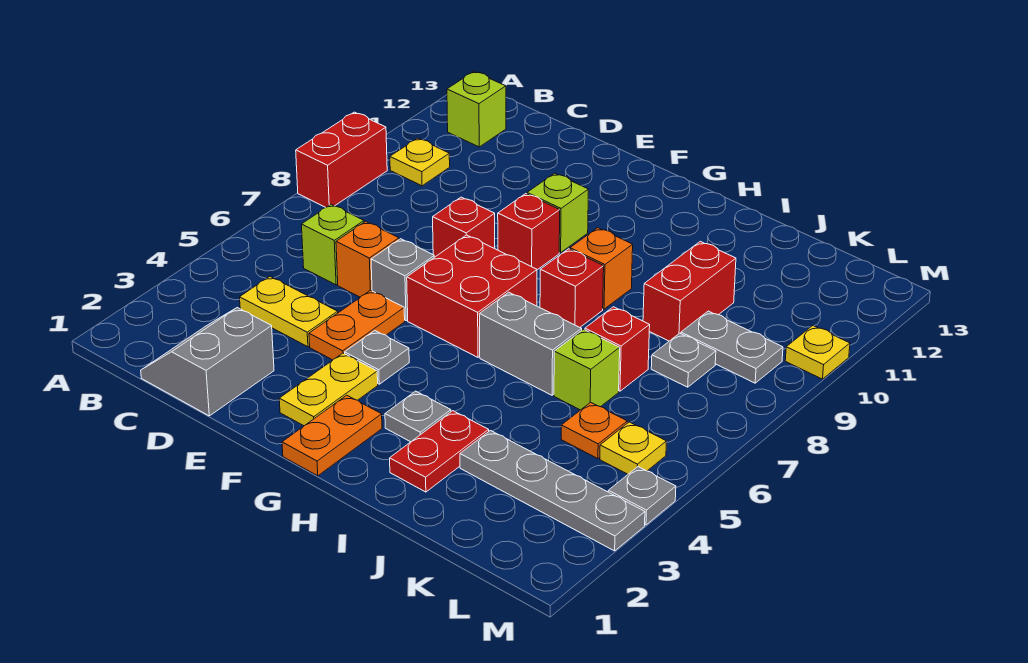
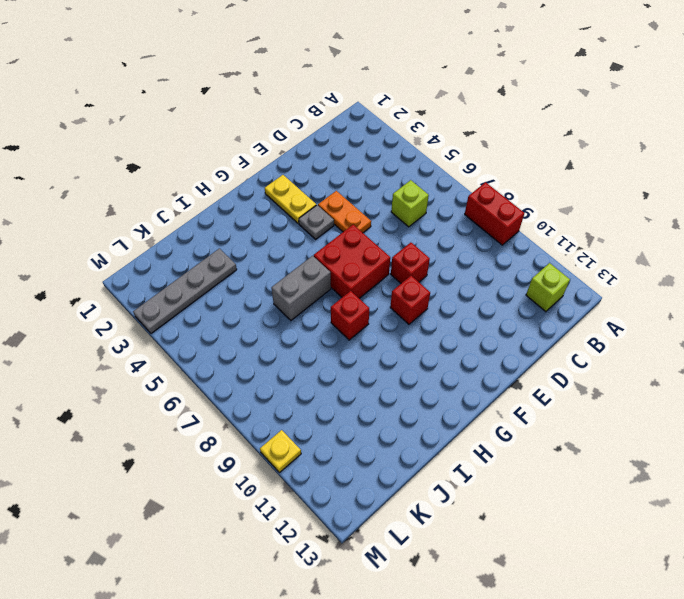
none -> yellow plate B10 level 1
none -> grey slope C1:D2 level 1 top D
none -> yellow plate C4:D4 level 1
none -> orange brick D6 level 1

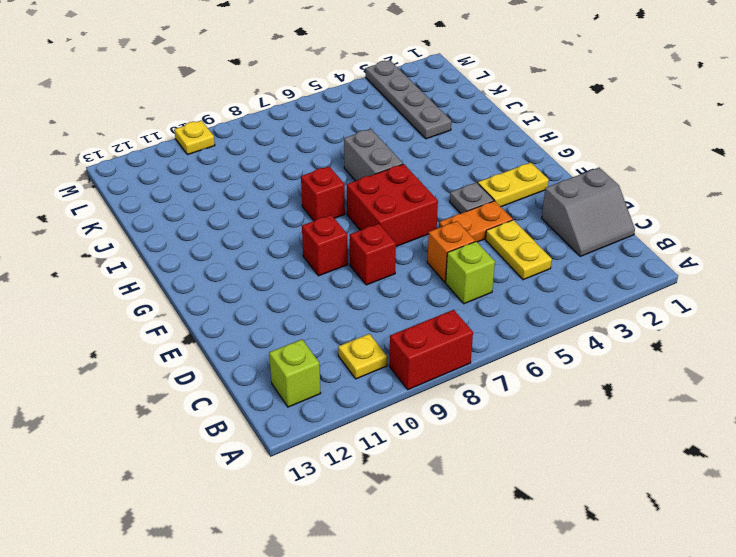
none -> grey brick E6 level 1
none -> lime brick F10 level 1
none -> orange plate G1:G2 level 1
none -> grey plate H3 level 1

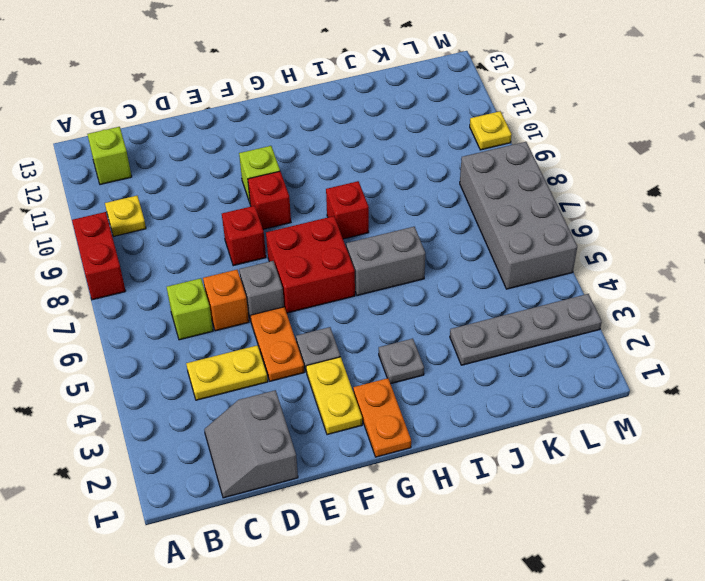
grey brick L5:M8 level 1 -> yellow plate L5 level 1
none -> orange brick H9 level 1
none -> red plate I2:I3 level 1
none -> lime brick J6 level 1
none -> red brick J7 level 1

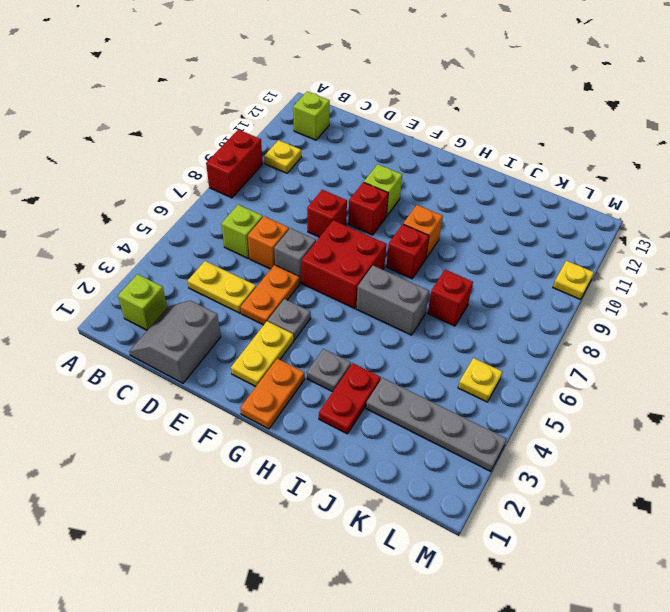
lime brick B2 level 1 -> lime brick J6 level 1
none -> red brick J9:J10 level 1
none -> orange plate K5 level 1
none -> grey plate K8 level 1
none -> grey plate K9:L9 level 1

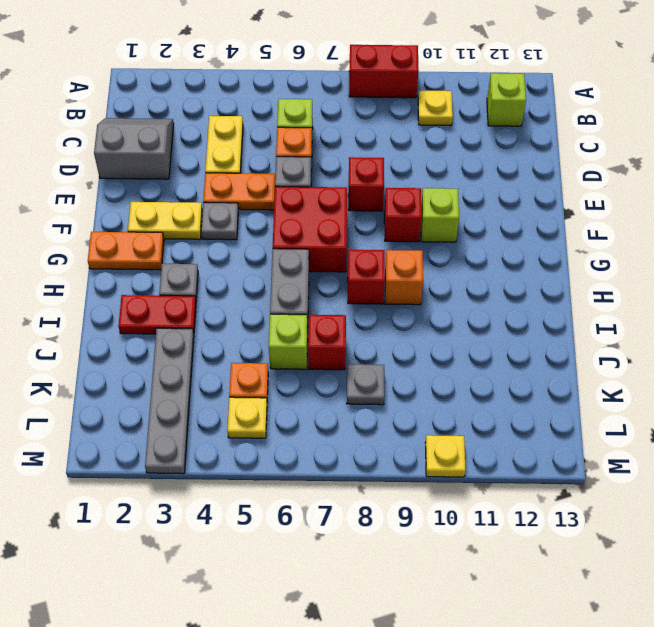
none -> red brick J9:J10 level 1
none -> grey plate K9:L9 level 1
none -> grey plate M4 level 1

